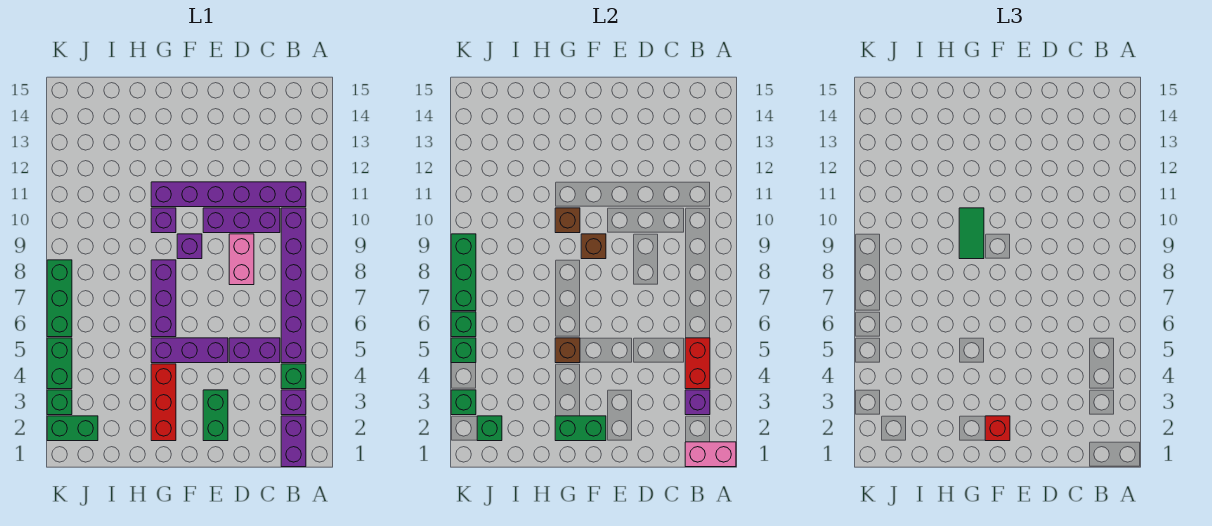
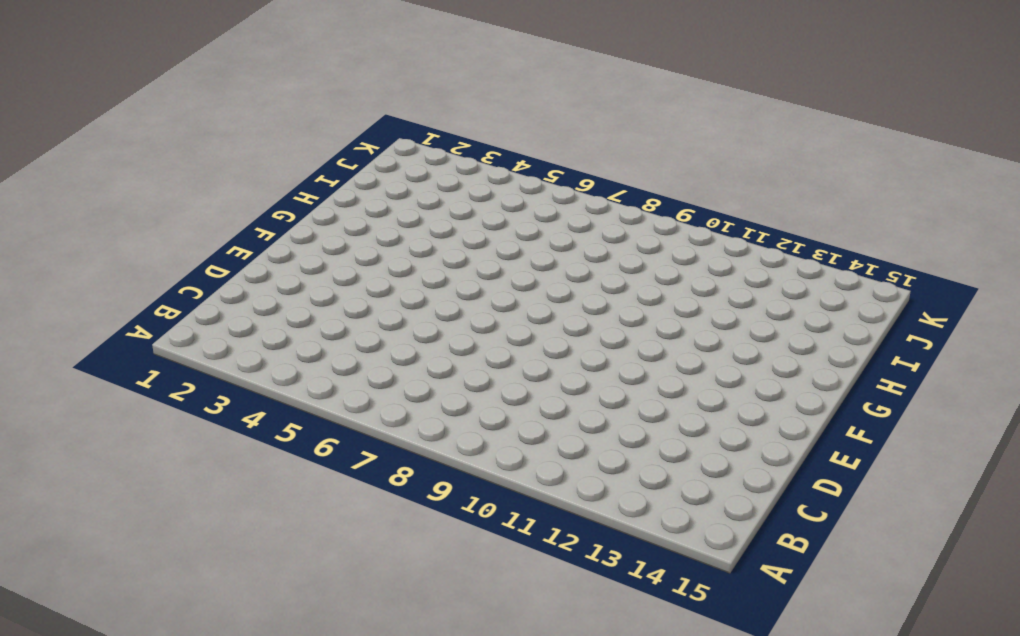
none -> purple brick B1:B2 level 1
none -> purple brick B3 level 1
none -> green brick B4 level 1
none -> purple brick B5:B10 level 1

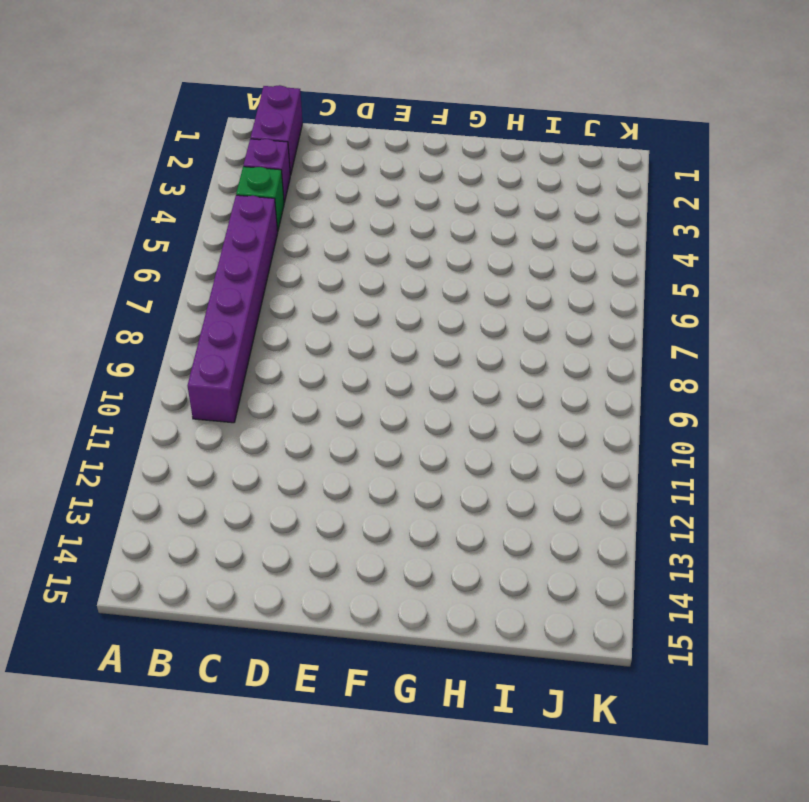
none -> purple brick B11:G11 level 1
none -> purple brick C5:D5 level 1
none -> purple brick C10:E10 level 1
none -> pink brick D8:D9 level 1

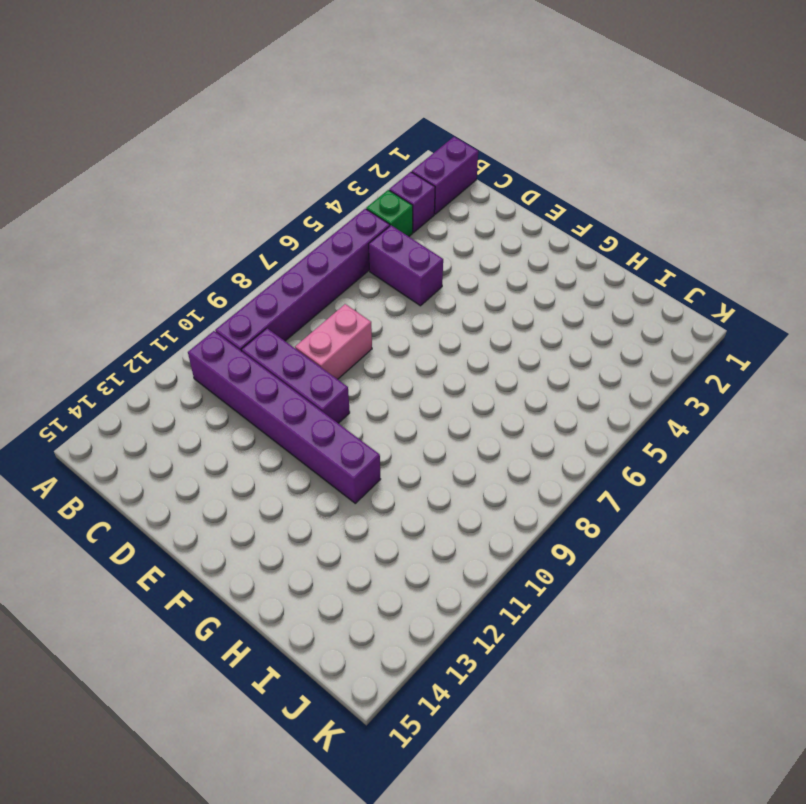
none -> green brick E2:E3 level 1
none -> purple brick E5:G5 level 1
none -> purple brick F9 level 1
none -> red brick G2:G4 level 1

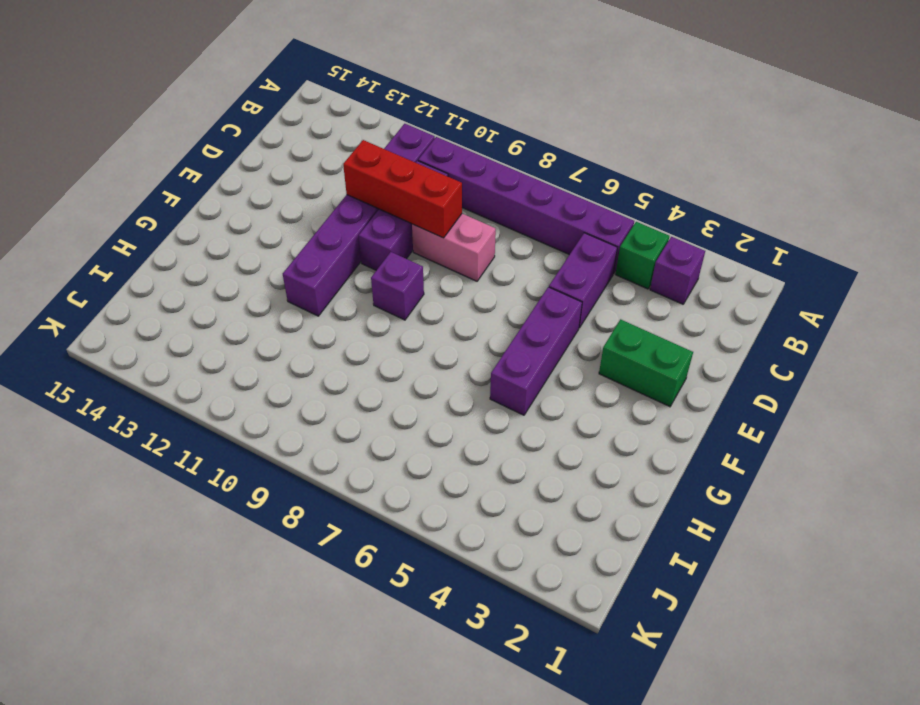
red brick D9:D11 level 2 -> red brick G2:G4 level 1
none -> purple brick B1:B2 level 1
none -> purple brick G6:G8 level 1
none -> purple brick G10 level 1
none -> green brick J2:K2 level 1

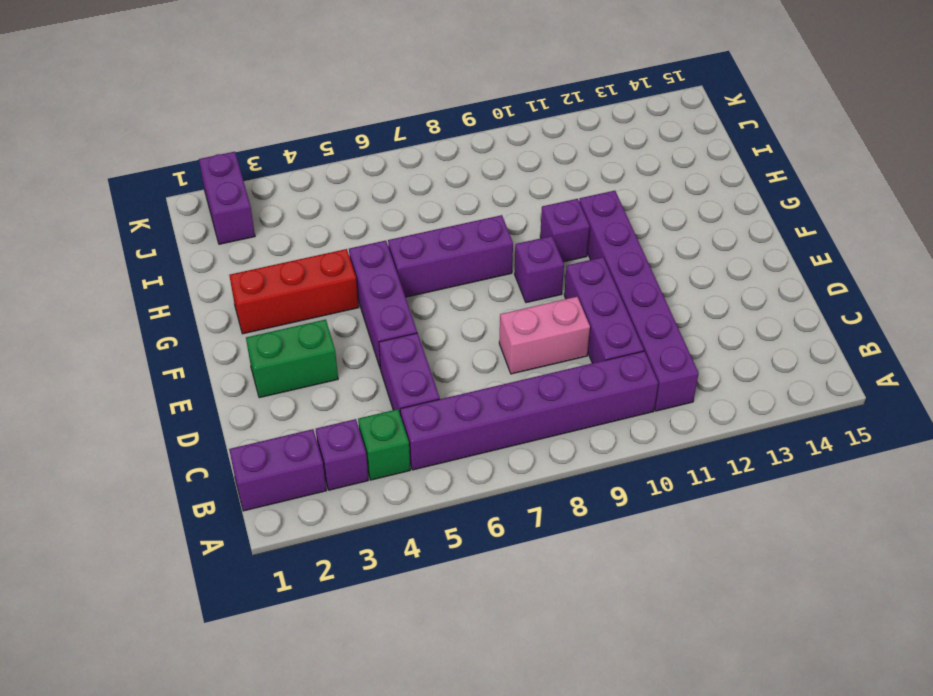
purple brick J2:K2 level 1 -> green brick J2:K2 level 1
none -> green brick K3 level 1
none -> green brick K4:K5 level 1
none -> green brick K6:K8 level 1
none -> pink brick A1:B1 level 2

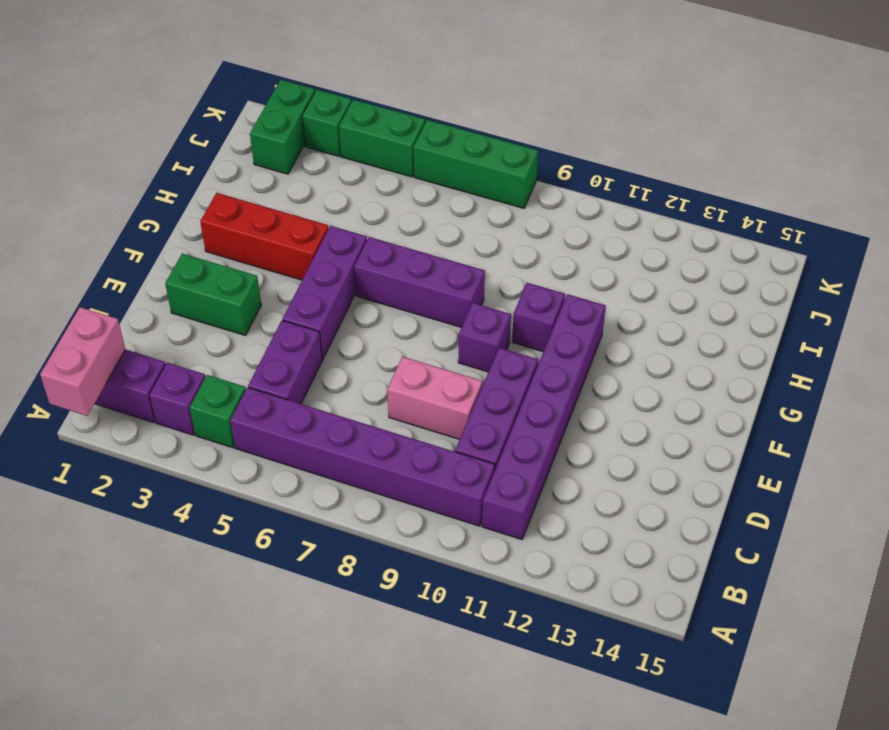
none -> purple brick B3 level 2
none -> red brick B4:B5 level 2
none -> green brick F2:G2 level 2
none -> brown brick F9 level 2

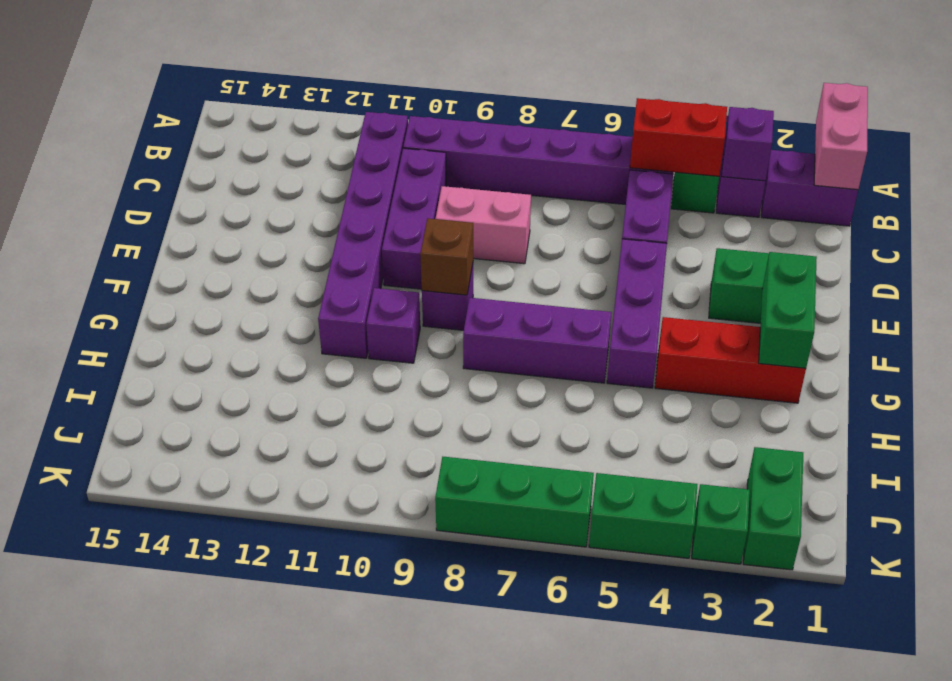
none -> brown brick G5 level 2
none -> brown brick G10 level 2
none -> green brick J2 level 2
none -> green brick K3 level 2

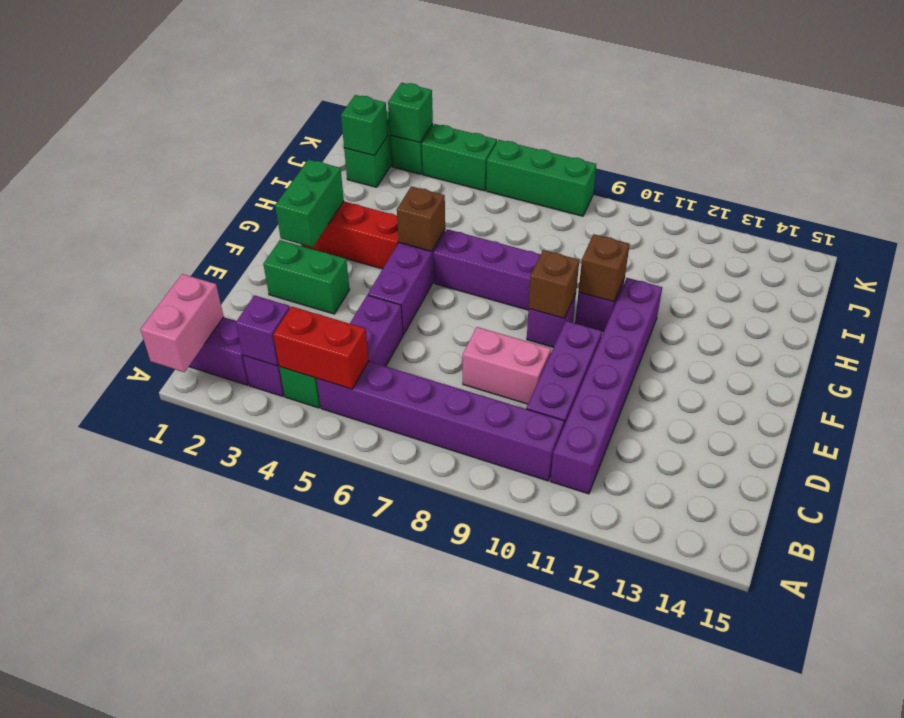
none -> green brick K5 level 2
none -> green brick K6 level 2
none -> green brick K7:K9 level 2
none -> red brick F2 level 3

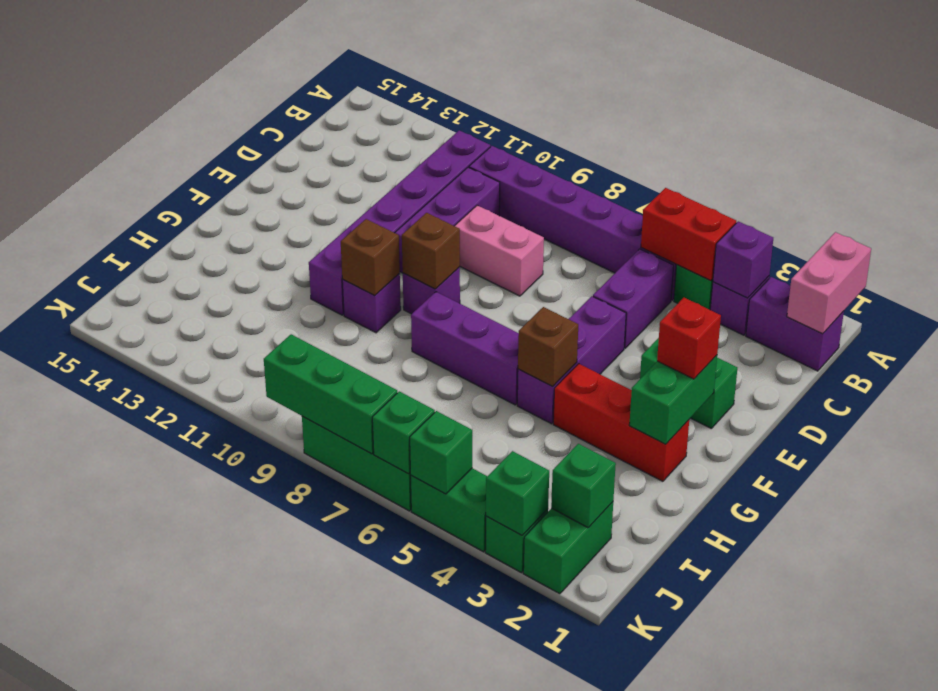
none -> green tile G9:G10 level 3

